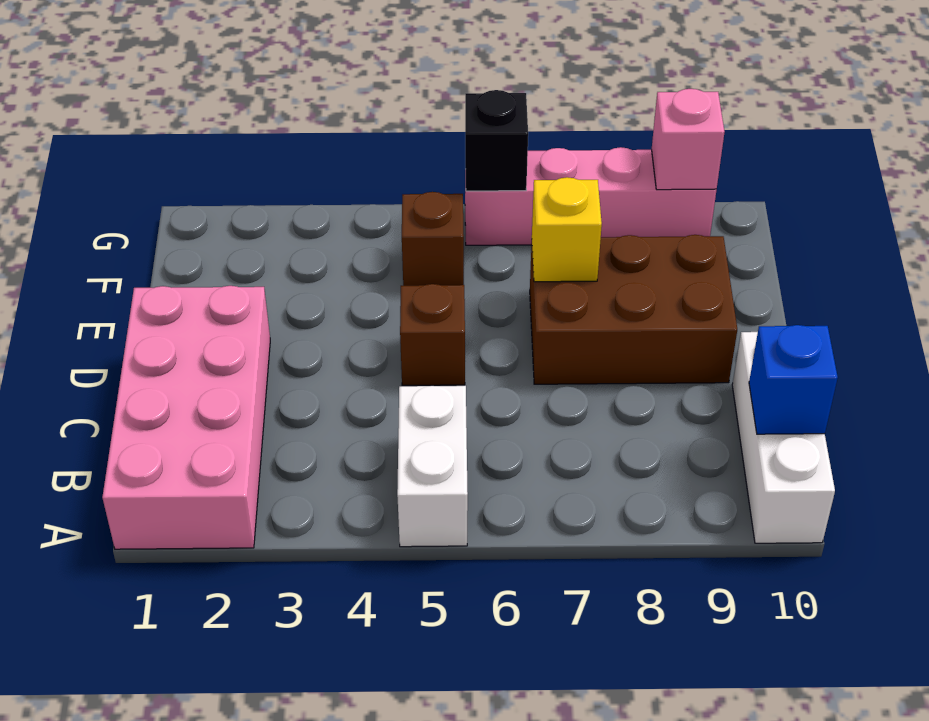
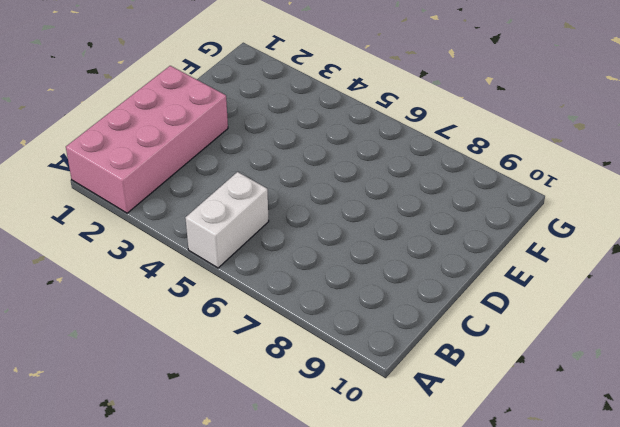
none -> white brick A10:C10 level 1
none -> brown brick D5 level 1

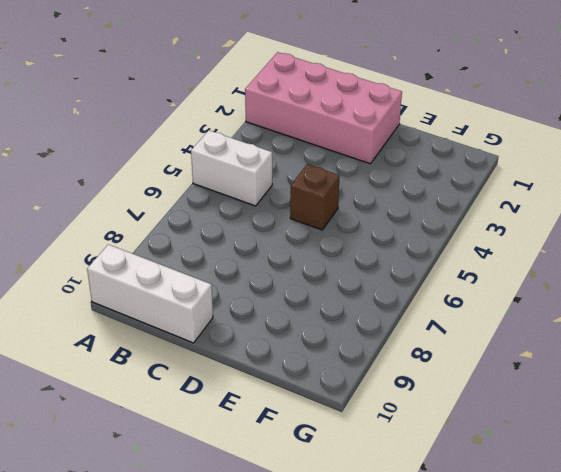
none -> brown brick D7:E9 level 1
none -> brown brick F5 level 1

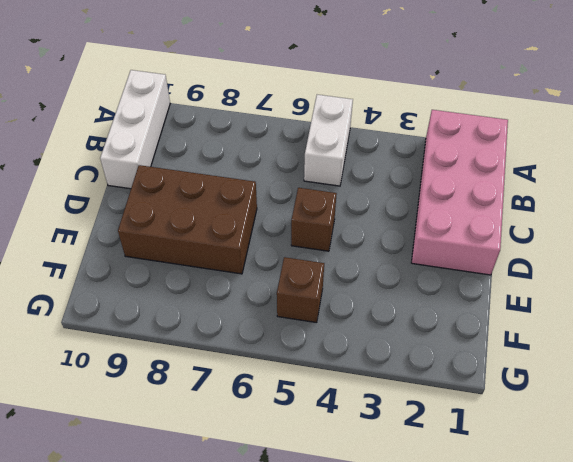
none -> pink brick G6:G9 level 1
none -> blue brick B10 level 2

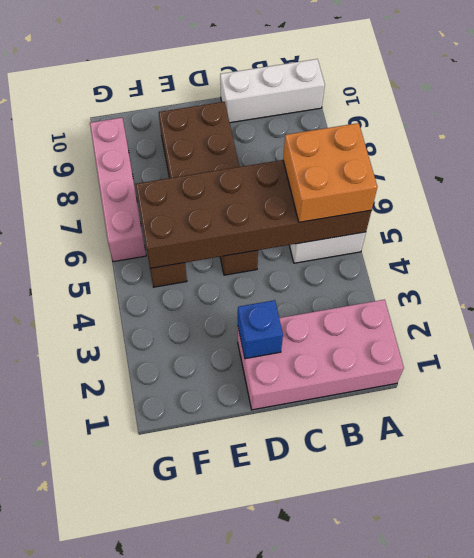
brown brick A5:F6 level 2 -> none
orange brick A5:B6 level 3 -> none
blue brick D2 level 2 -> blue brick B10 level 2
none -> yellow brick E7 level 2
none -> black brick G6 level 2

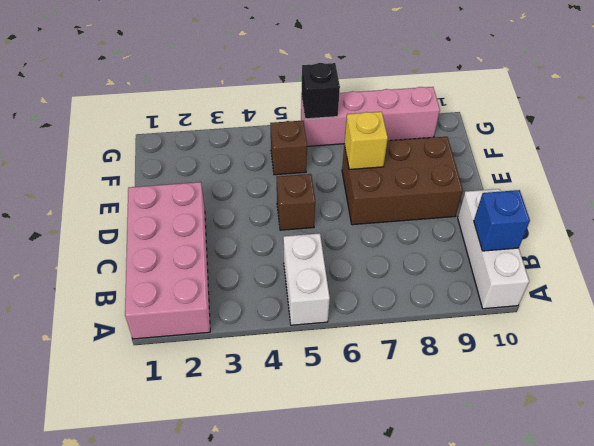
none -> pink brick G9 level 2

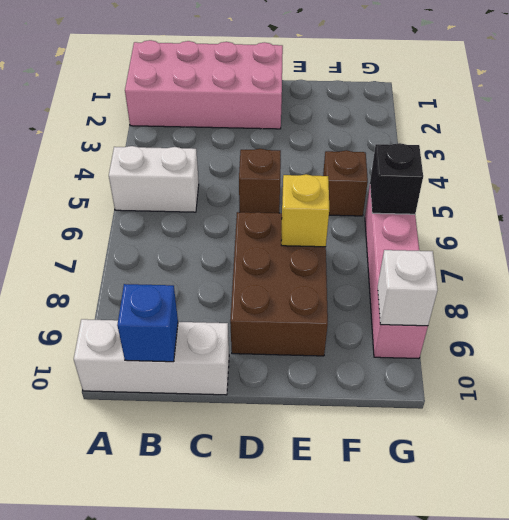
white brick G9 level 2 -> pink brick G9 level 2

